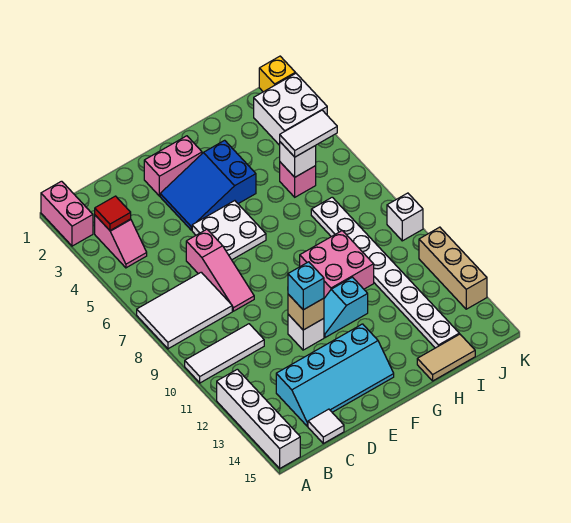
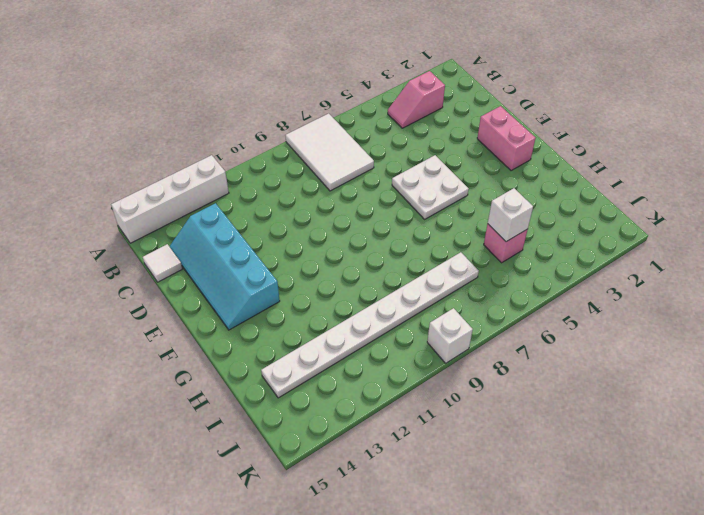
none -> pink brick A1:A2 level 1
none -> white tile A10:C10 level 1
none -> pink slope D6:D8 level 1 top 6

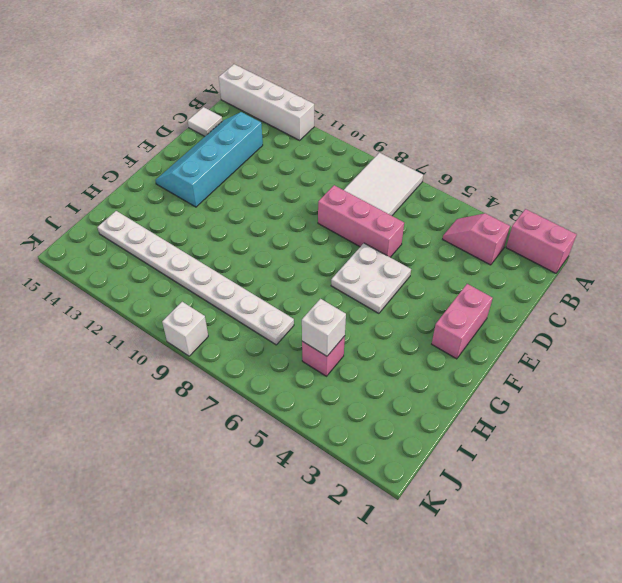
pink brick D6:D8 level 1 -> pink slope D6:D8 level 1 top 6
none -> white tile A10:C10 level 1
none -> blue slope E3:G4 level 1 top G
none -> white brick E11 level 1

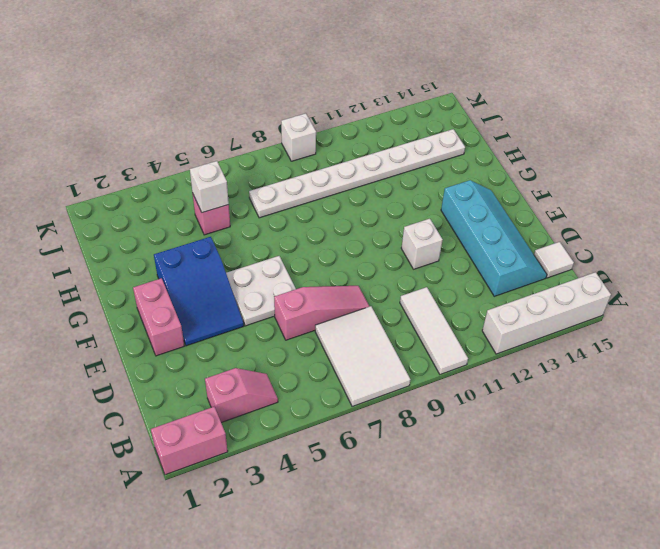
none -> cyan slope F11:G11 level 1 top G
none -> pink brick G9:H10 level 1
none -> tan tile H15:I15 level 1

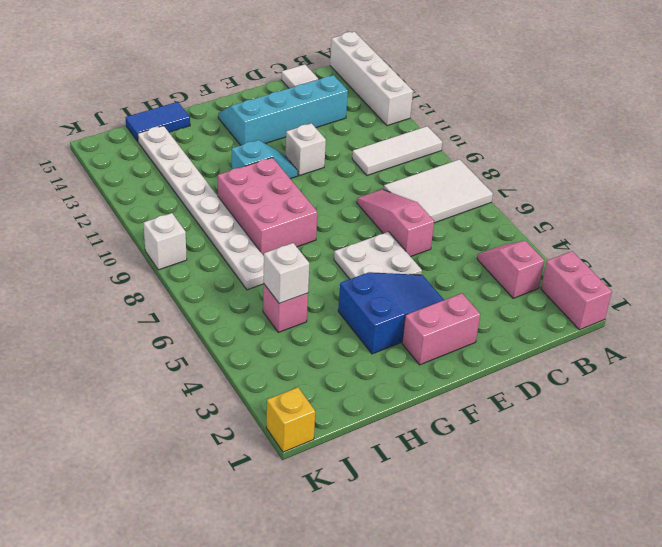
pink brick G8:H10 level 1 -> pink brick G9:H10 level 1
blue tile H15:I15 level 1 -> tan tile H15:I15 level 1
none -> white brick J2:K3 level 1
none -> tan brick K11:K13 level 1
none -> red tile B3 level 2

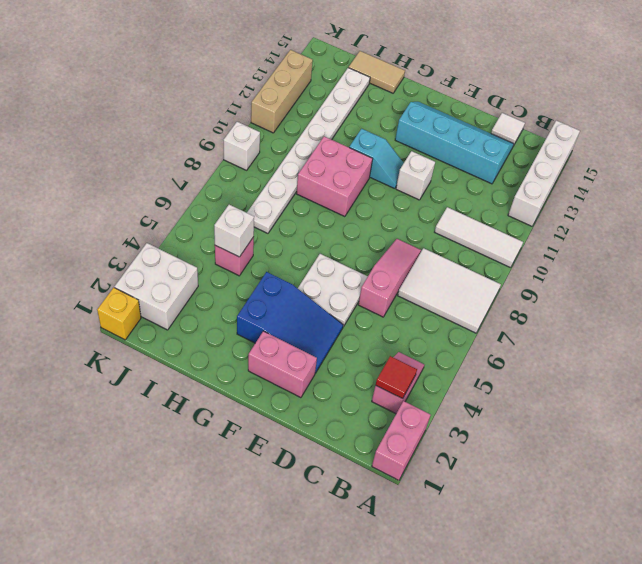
none -> tan brick E11 level 2
none -> cyan brick E11 level 3
none -> white tile I5:J5 level 3

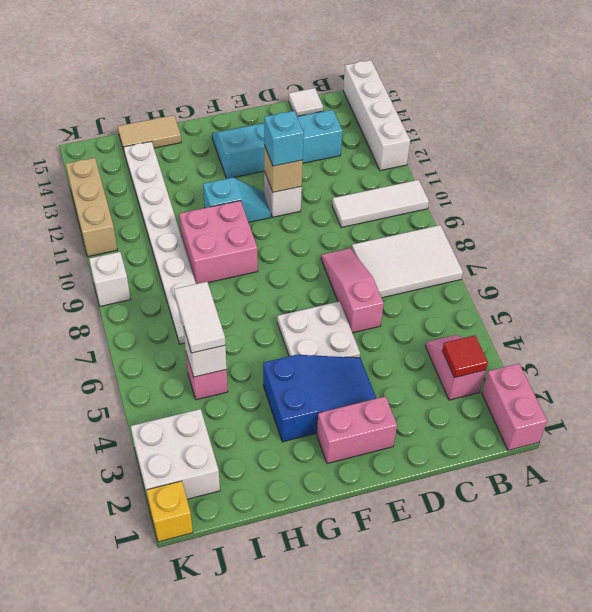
white tile I5:I6 level 3 -> white tile I5:J5 level 3

